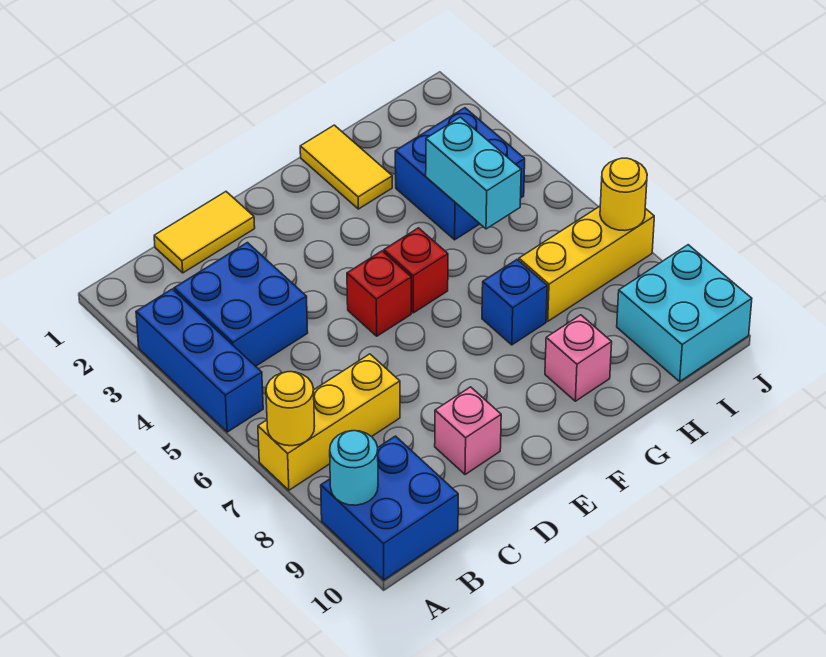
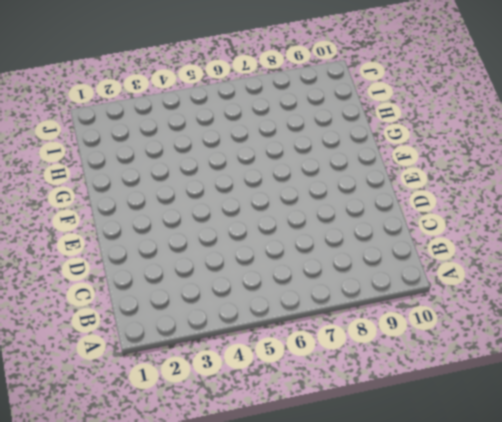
none -> blue brick A3:A5 level 1
none -> yellow brick A7:C7 level 1
none -> blue brick A9:B10 level 1

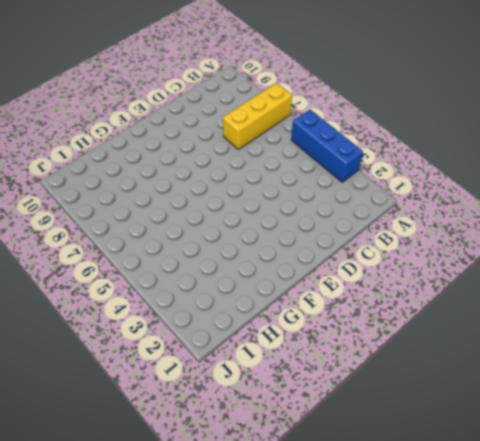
none -> blue brick A9:B10 level 1
none -> blue brick B3:C4 level 1
none -> yellow tile C1:D1 level 1

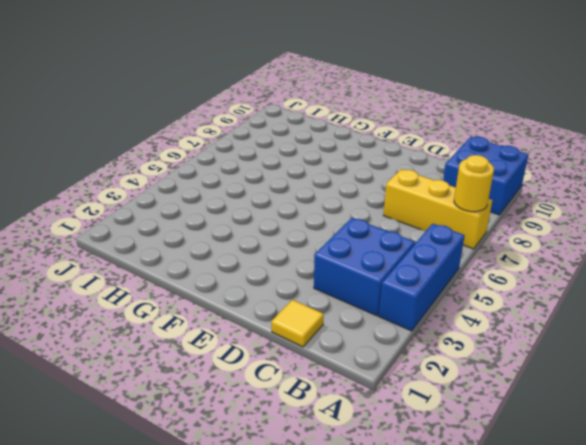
yellow tile C1 level 1 -> yellow tile C1:D1 level 1
none -> pink brick D9 level 1
none -> red brick E5 level 1
none -> red brick F5 level 1

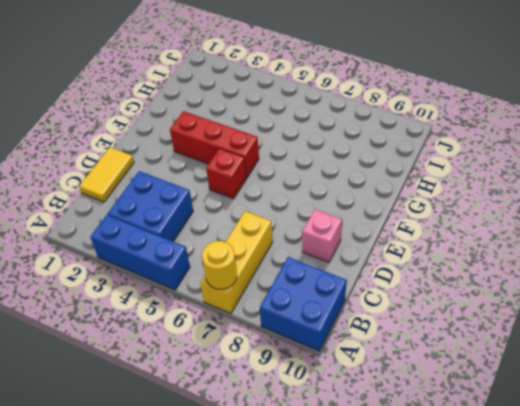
red brick F3:F5 level 1 -> red brick F5 level 1
none -> yellow tile G1:G2 level 1
none -> blue brick G7 level 1
none -> pink brick G9 level 1

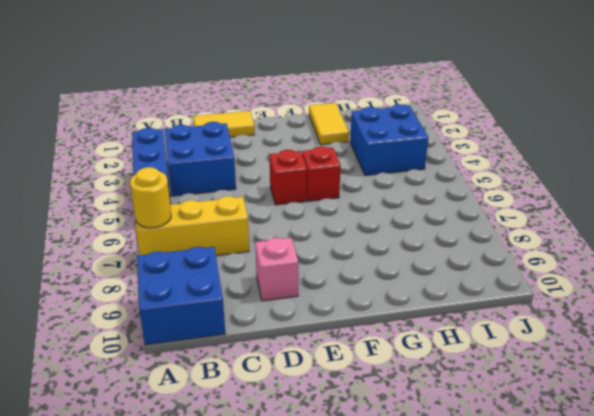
none -> blue brick G7 level 1
none -> pink brick G9 level 1
none -> yellow brick H7:J7 level 1

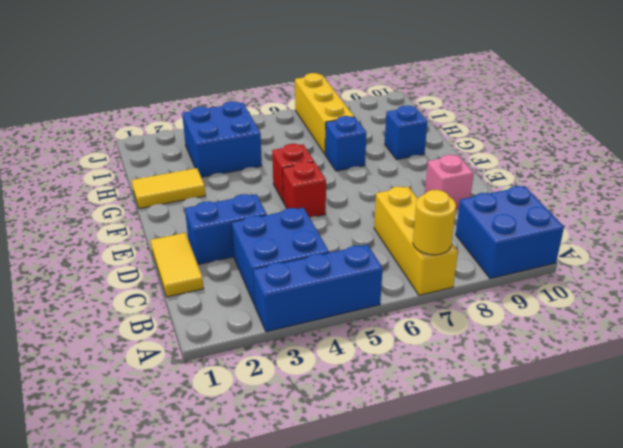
blue brick D2:D3 level 1 -> none
blue brick G9 level 1 -> pink brick G9 level 1
none -> cyan brick I9:J10 level 1
none -> cyan round brick A9 level 2
none -> cyan brick H4:H5 level 2

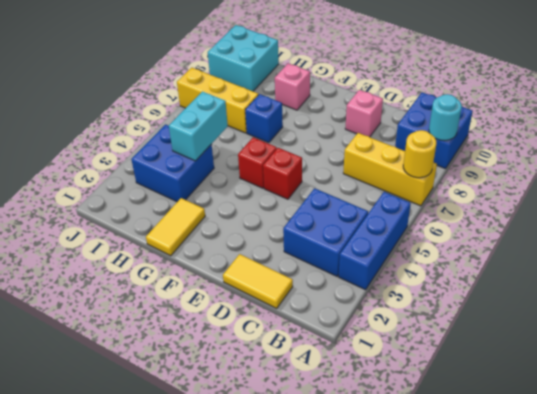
none -> yellow round brick J7 level 2

